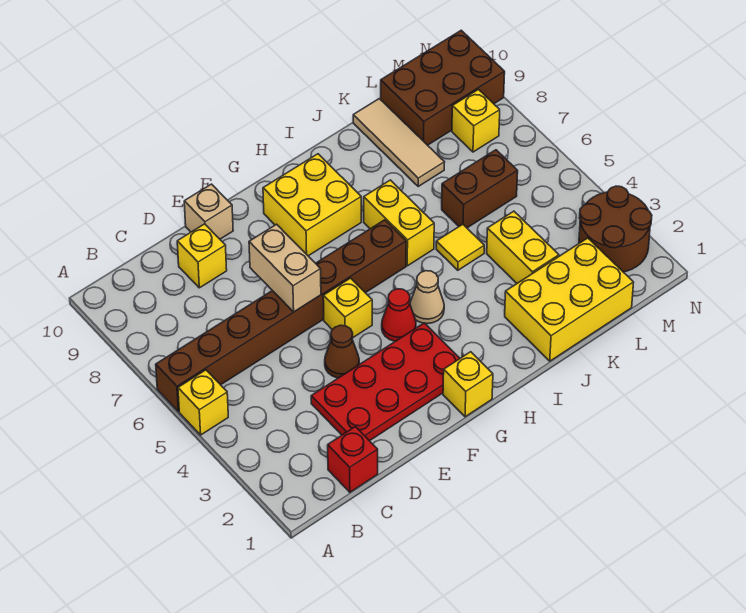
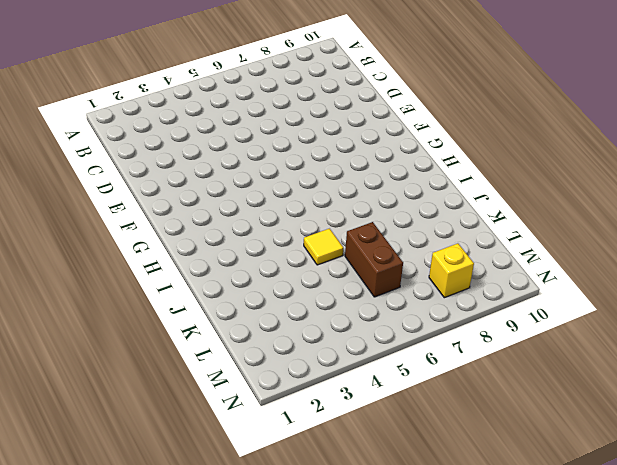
none -> yellow brick A5 level 1
none -> brown brick A6:H6 level 1
none -> red brick C1 level 1

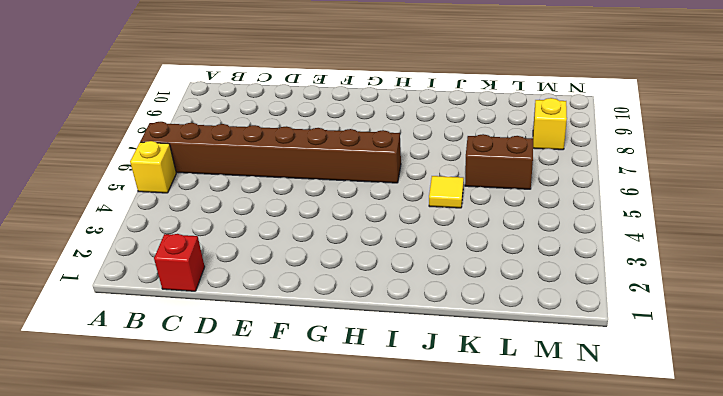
none -> red plate D2:G3 level 1
none -> yellow brick D9 level 1
none -> brown cone E4 level 1

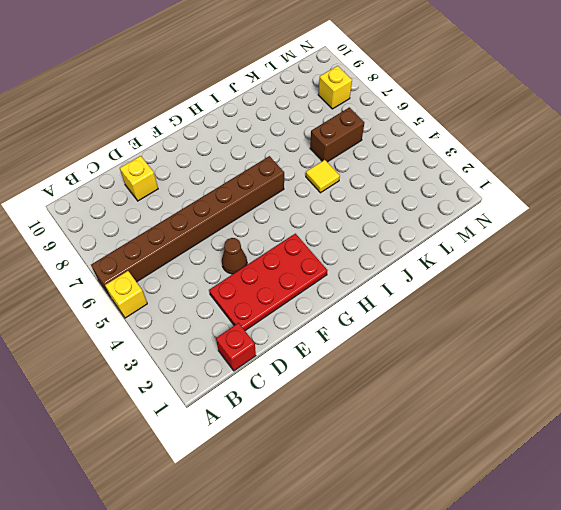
none -> tan brick E10 level 1
none -> yellow brick F5 level 1
none -> yellow brick G1 level 1

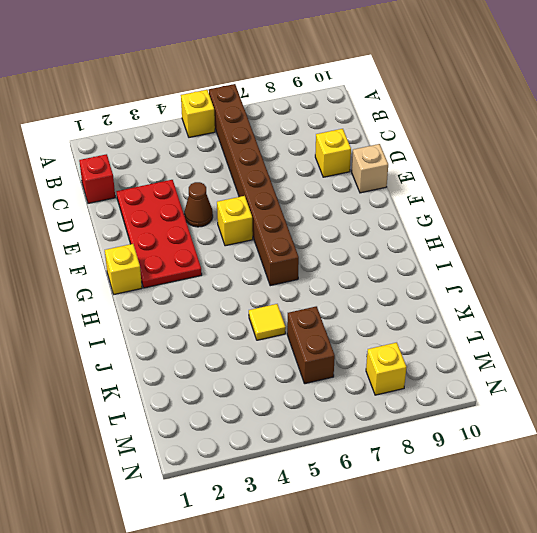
none -> red cone G4 level 1
none -> yellow brick G8:H9 level 1
none -> tan cone H4 level 1

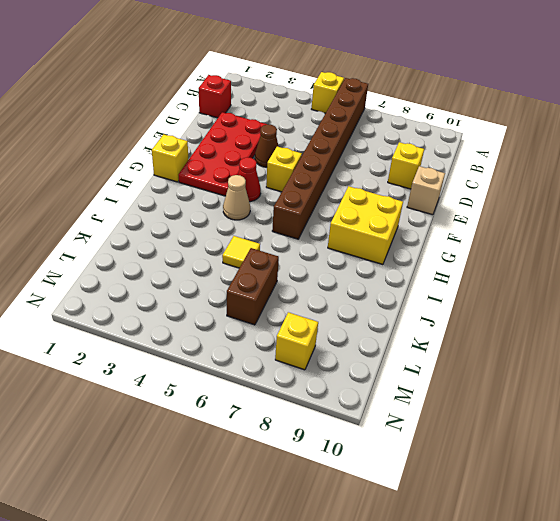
none -> yellow brick I6:I7 level 1
none -> yellow brick J1:L2 level 1
none -> yellow brick K3:K4 level 1

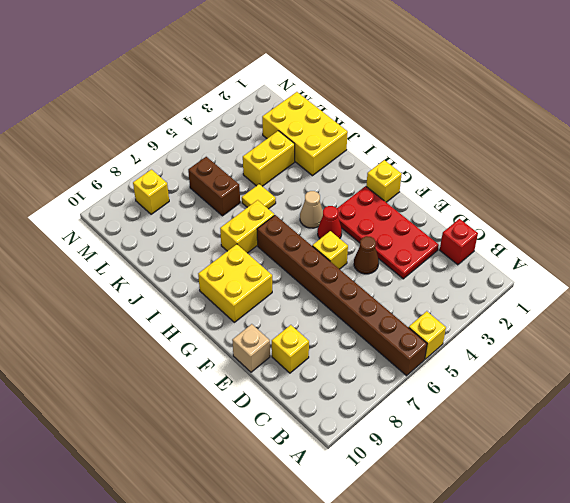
none -> tan tile K8:K10 level 1
none -> brown brick L9:N10 level 1
none -> brown round brick M2:N3 level 1

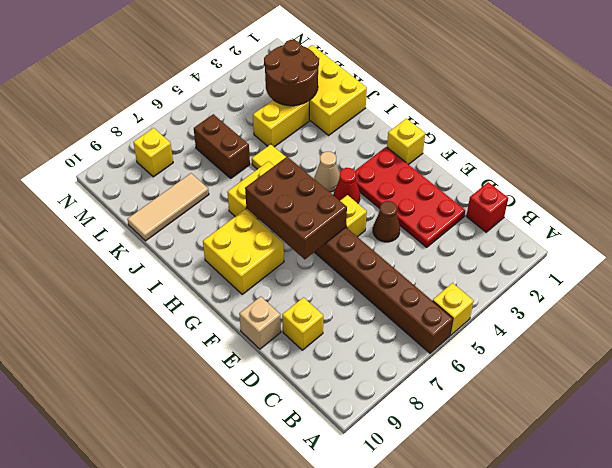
brown brick F6:H7 level 2 -> brown brick L9:N10 level 1
brown round brick K2:L3 level 2 -> brown round brick M2:N3 level 1
none -> tan brick E6:E7 level 2

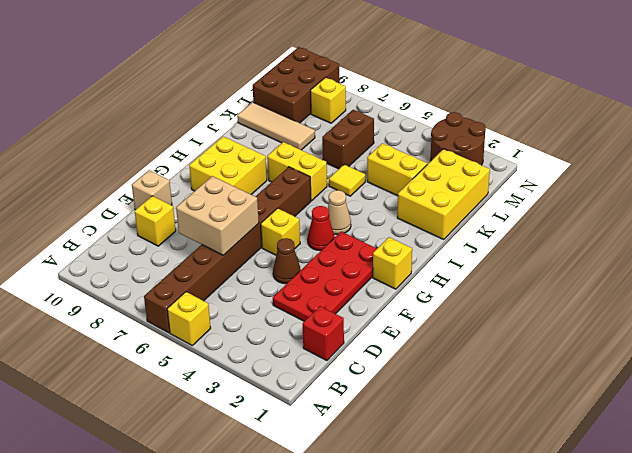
tan brick D6:E7 level 2 -> tan brick E6:E7 level 2

